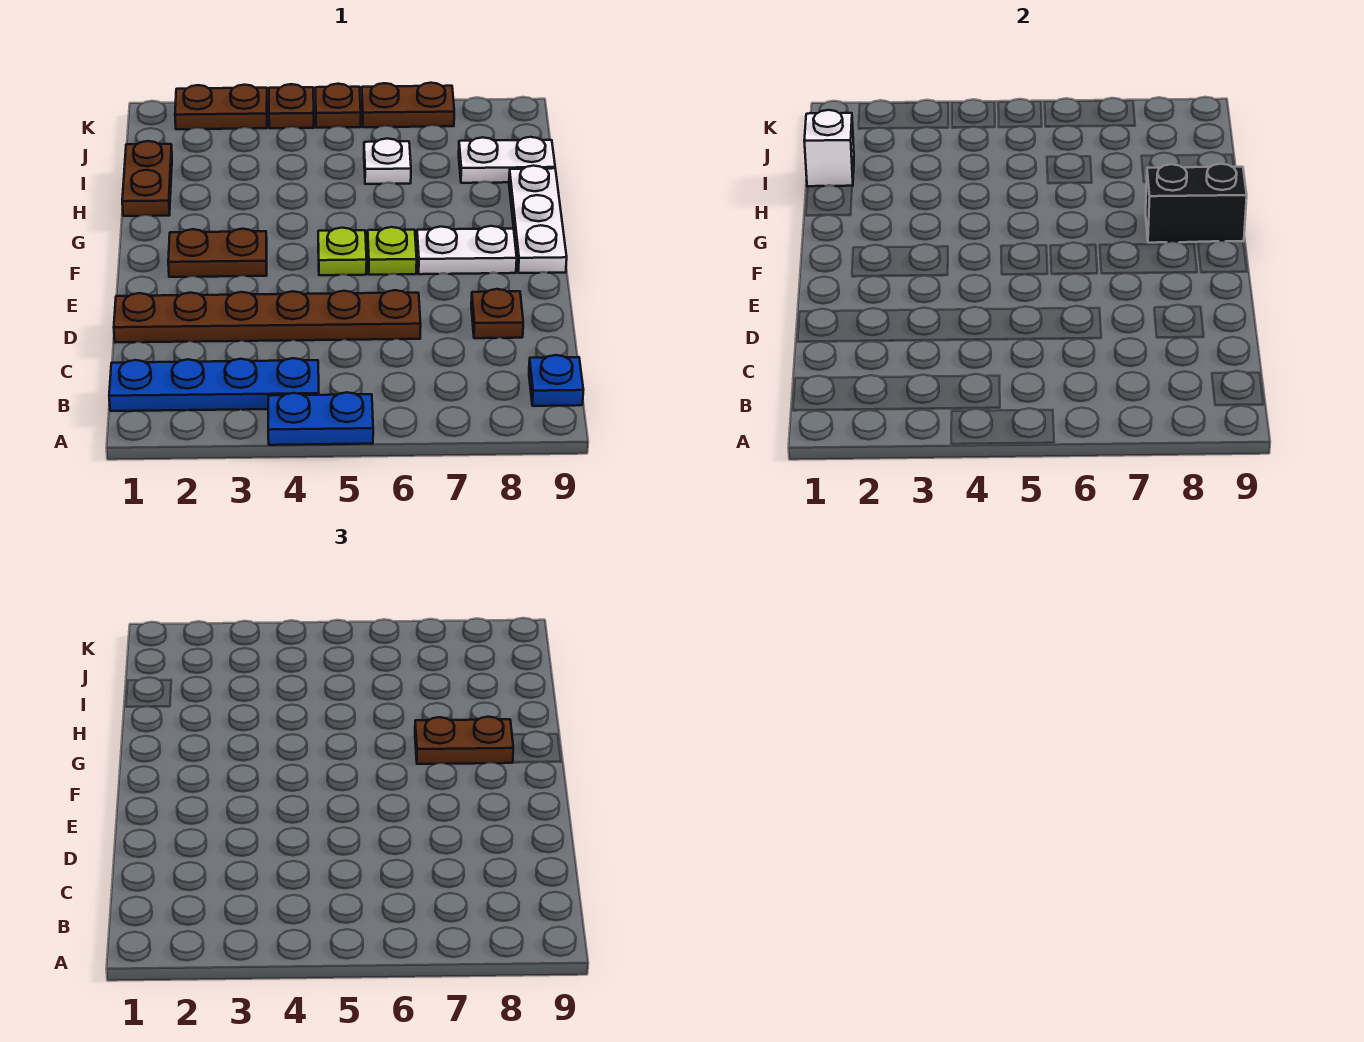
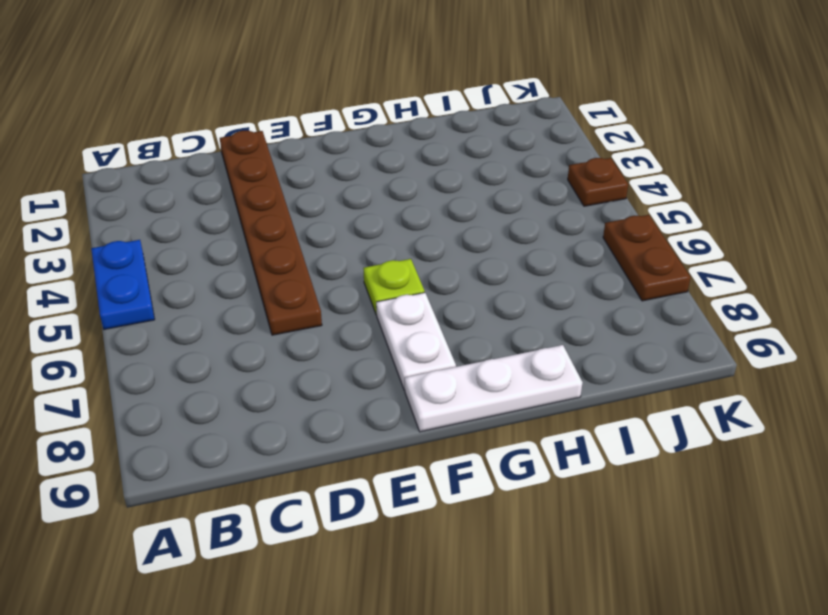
none -> blue plate B1:B4 level 1
none -> blue plate B9 level 1
none -> brown plate D8 level 1

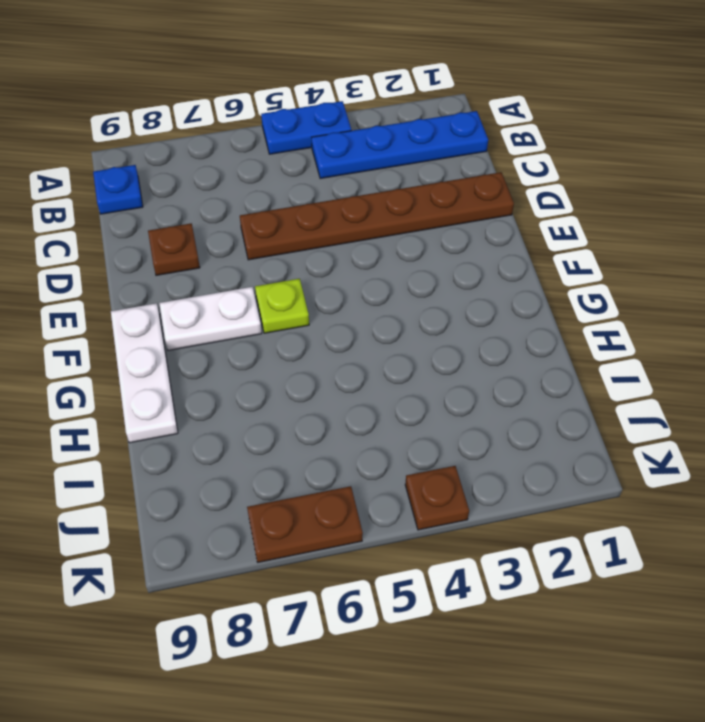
none -> brown plate F2:F3 level 1
none -> lime plate F5 level 1
none -> brown plate H1:I1 level 1

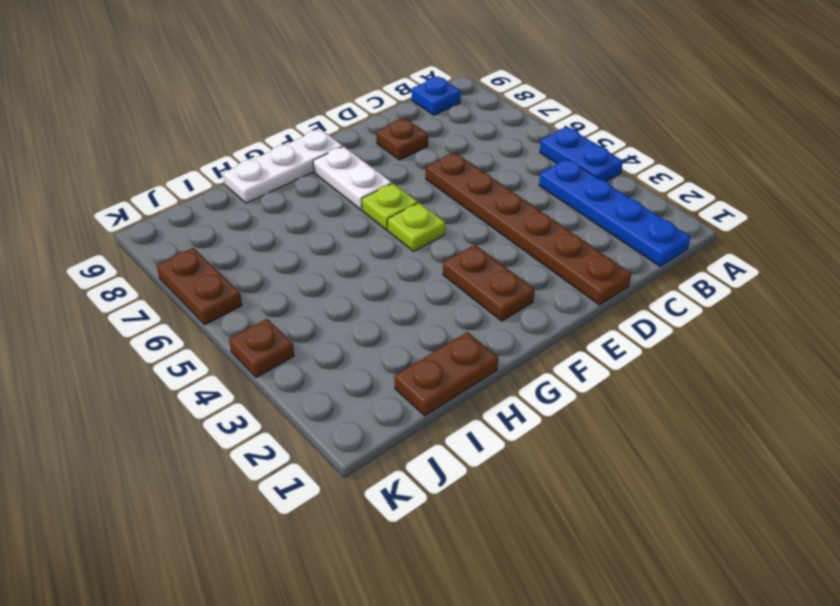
none -> white plate I6 level 1
none -> white plate I8:I9 level 1
none -> brown plate K2:K3 level 1

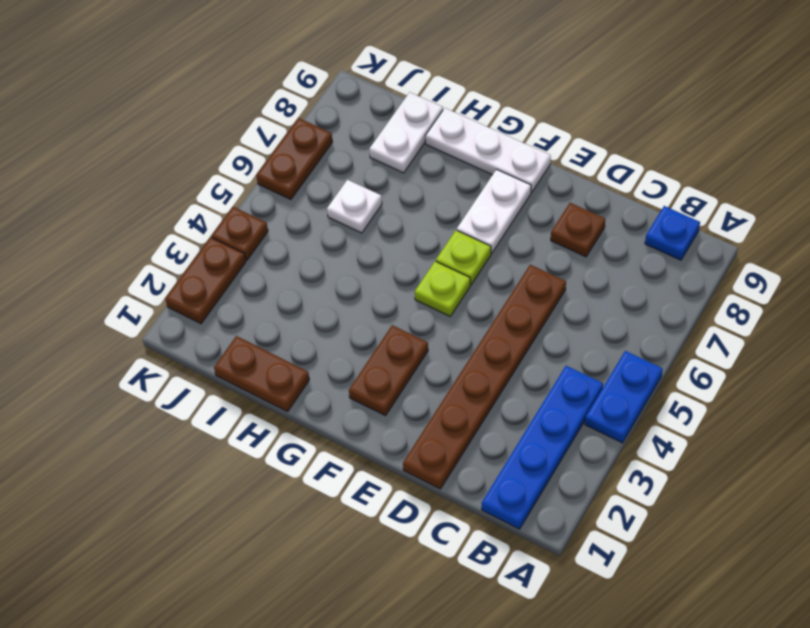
none -> brown plate K5 level 1
none -> black brick G8:G9 level 2
none -> white brick I1 level 2

